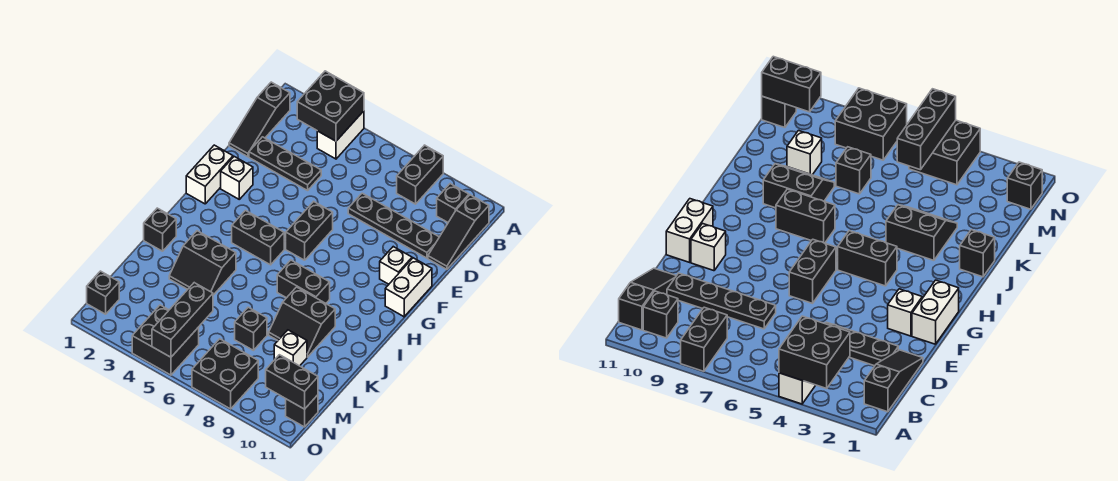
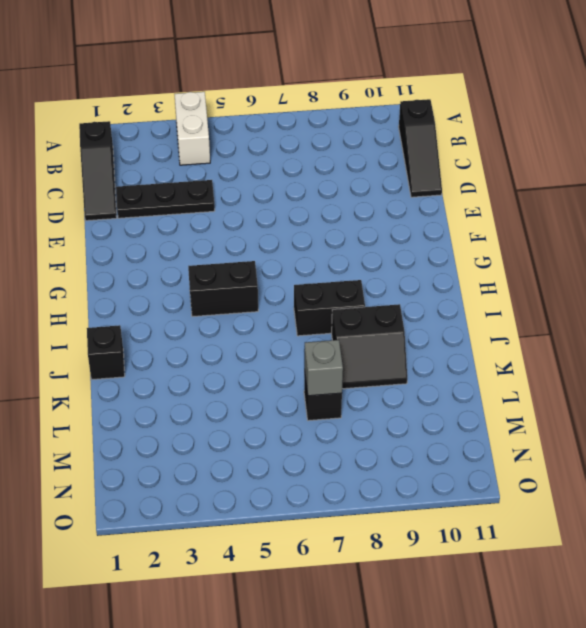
grey brick L7 level 2 -> none
none -> black brick A8:B8 level 1
none -> black brick B10 level 1
none -> black plate D7:D10 level 1

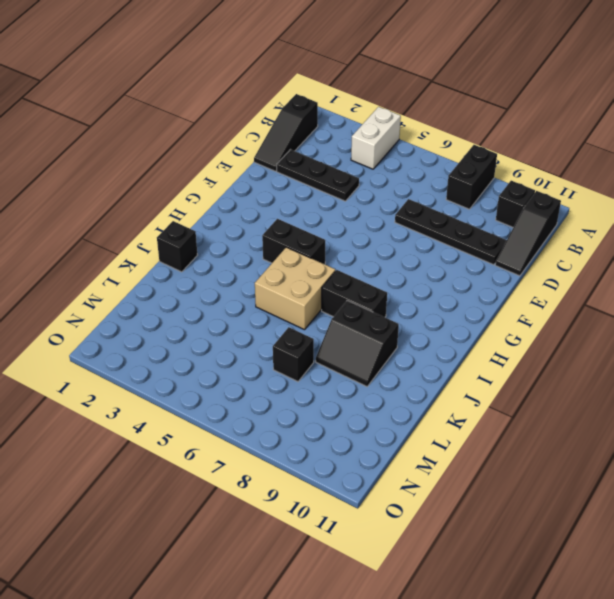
tan brick I5:J6 level 1 -> none
none -> white brick F1:G1 level 1
none -> white brick F2 level 1
none -> black brick F6:G6 level 1

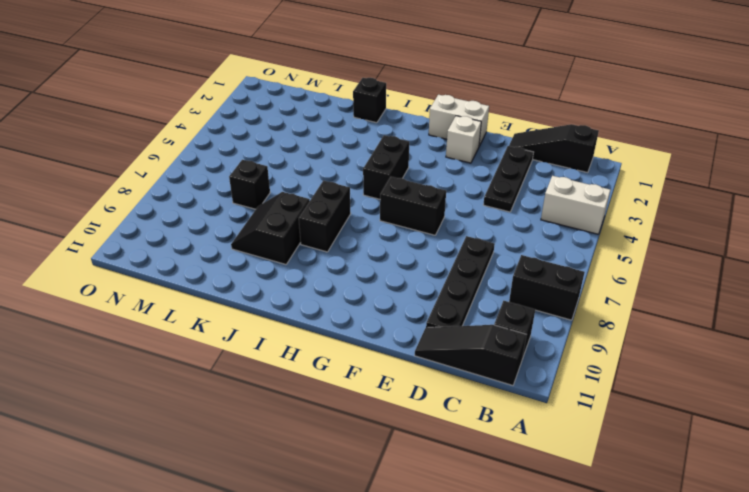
none -> white brick F10 level 1
none -> white brick F11:G11 level 1
none -> black slope J3:K4 level 1 top J

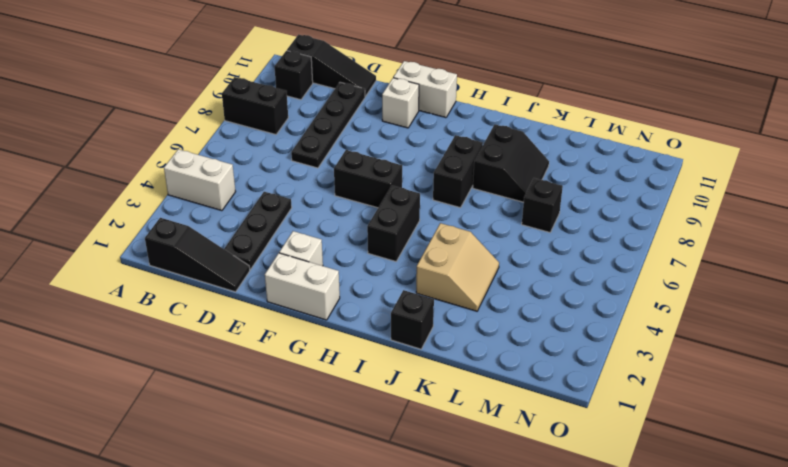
tan slope J3:K4 level 1 top J -> black slope J3:K4 level 1 top J
none -> white brick L9 level 1
none -> black brick N1 level 1
none -> black brick N4:O5 level 1

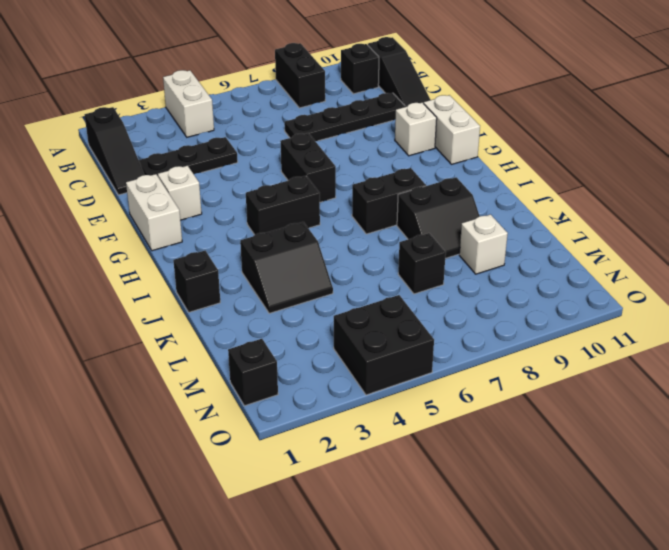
none -> black brick N7:O8 level 1
none -> black brick N11 level 1
none -> black brick A3:B4 level 2

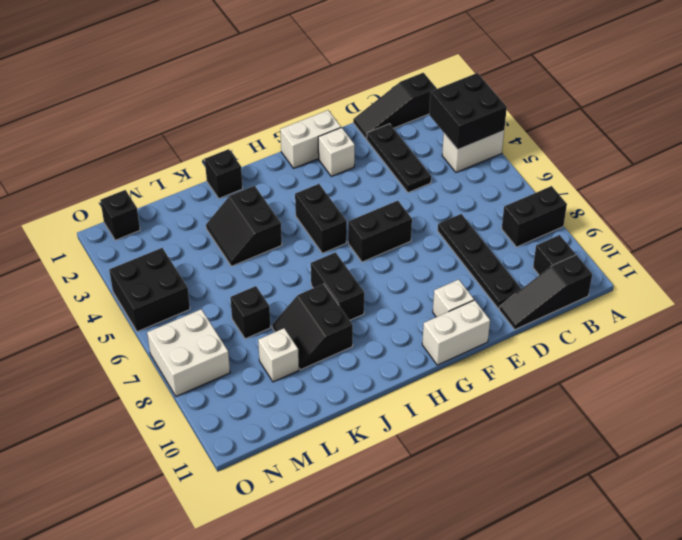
white brick N7:O8 level 1 -> black brick N7:O8 level 1
none -> black brick N11 level 1
none -> black brick M5:O5 level 2
none -> black brick N10:N11 level 2

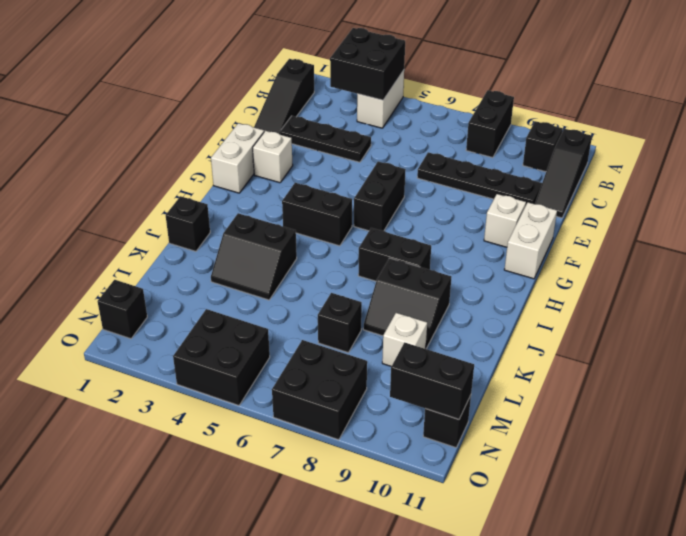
none -> black brick M5:O5 level 2

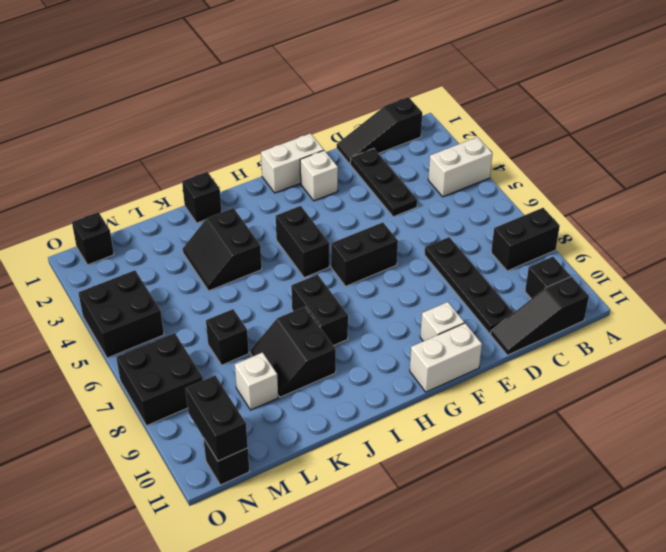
none -> black brick A3:B4 level 2
none -> black brick M5:O5 level 2

